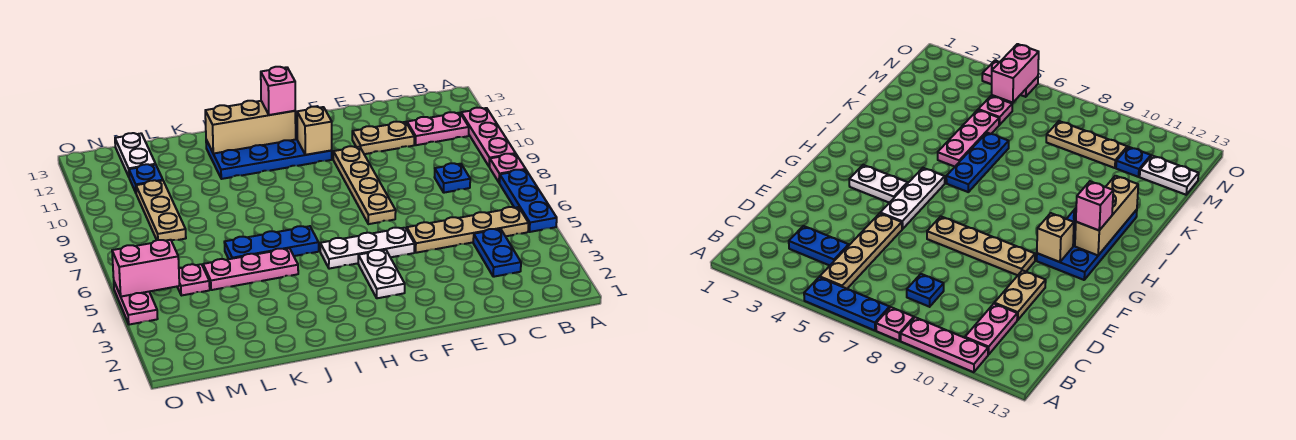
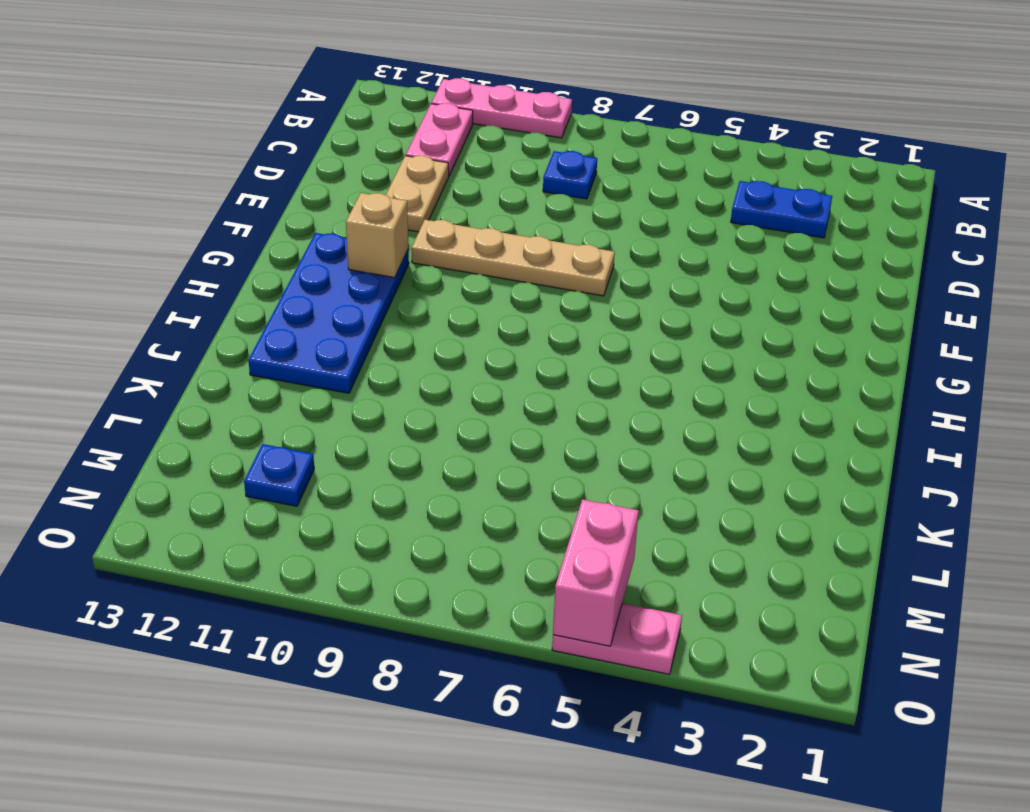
none -> blue plate A5:A7 level 1
none -> pink plate A8 level 1
none -> tan plate B5:E5 level 1

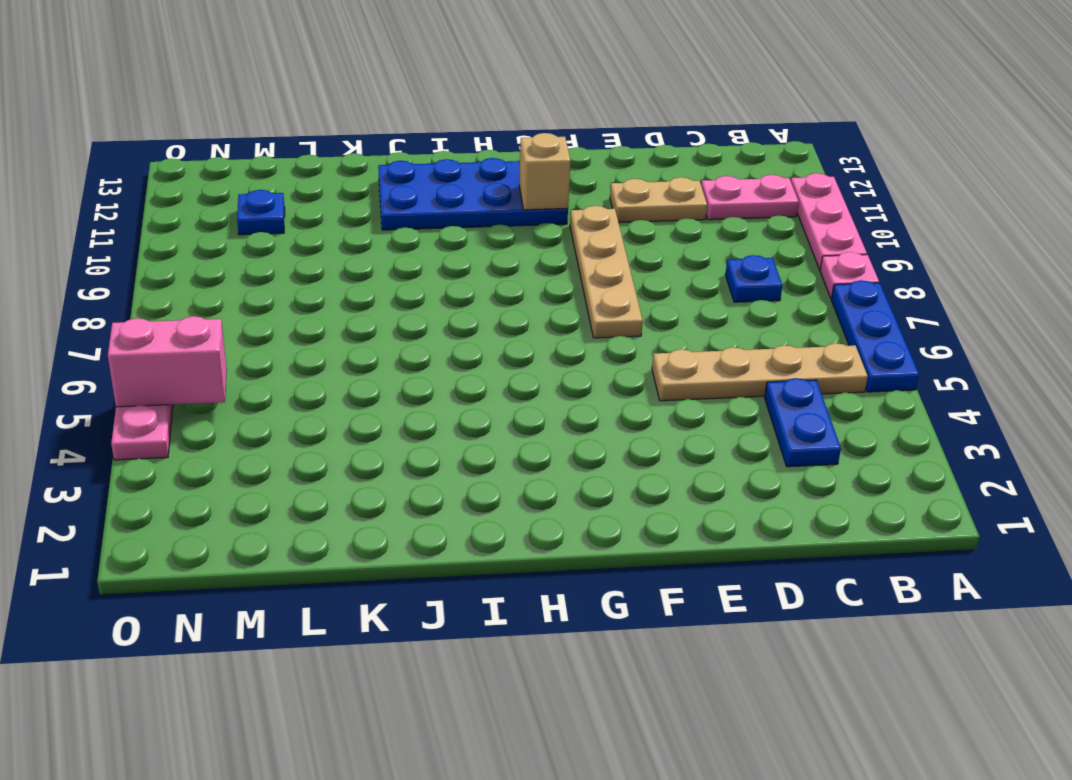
none -> white plate F5:H5 level 1
none -> white plate G3:G4 level 1
none -> blue plate I6:K6 level 1

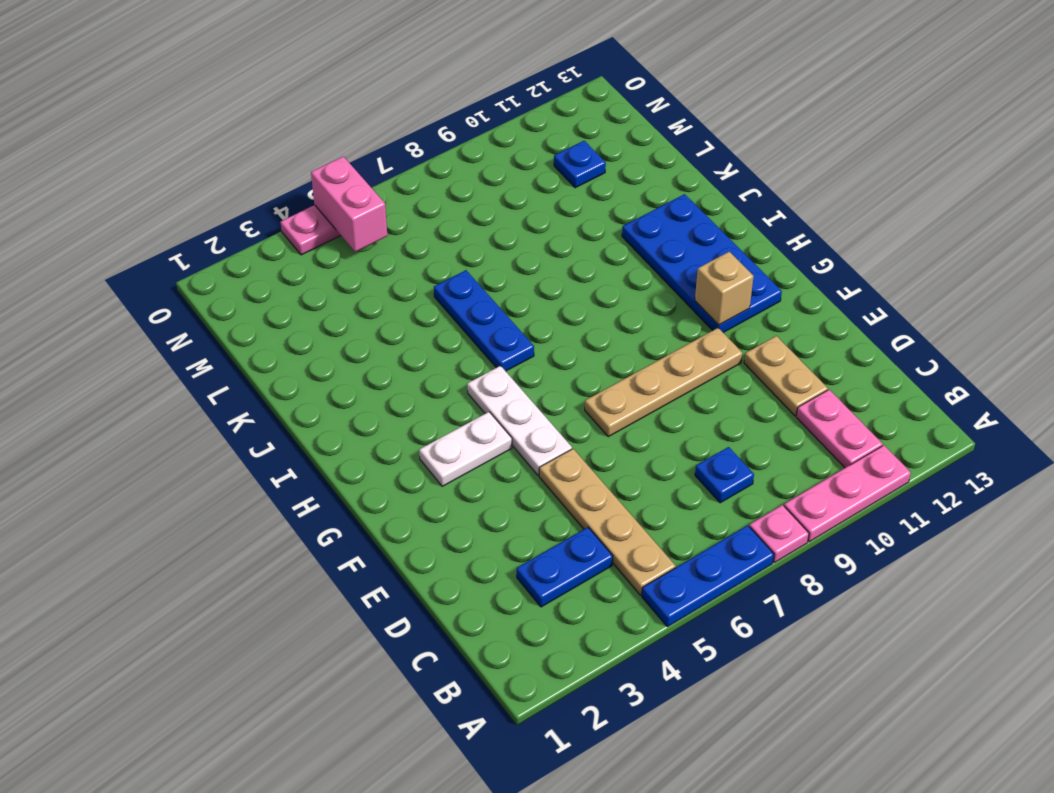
none -> pink plate J5:L5 level 1
none -> pink plate M5 level 1
none -> tan plate M8:M10 level 1

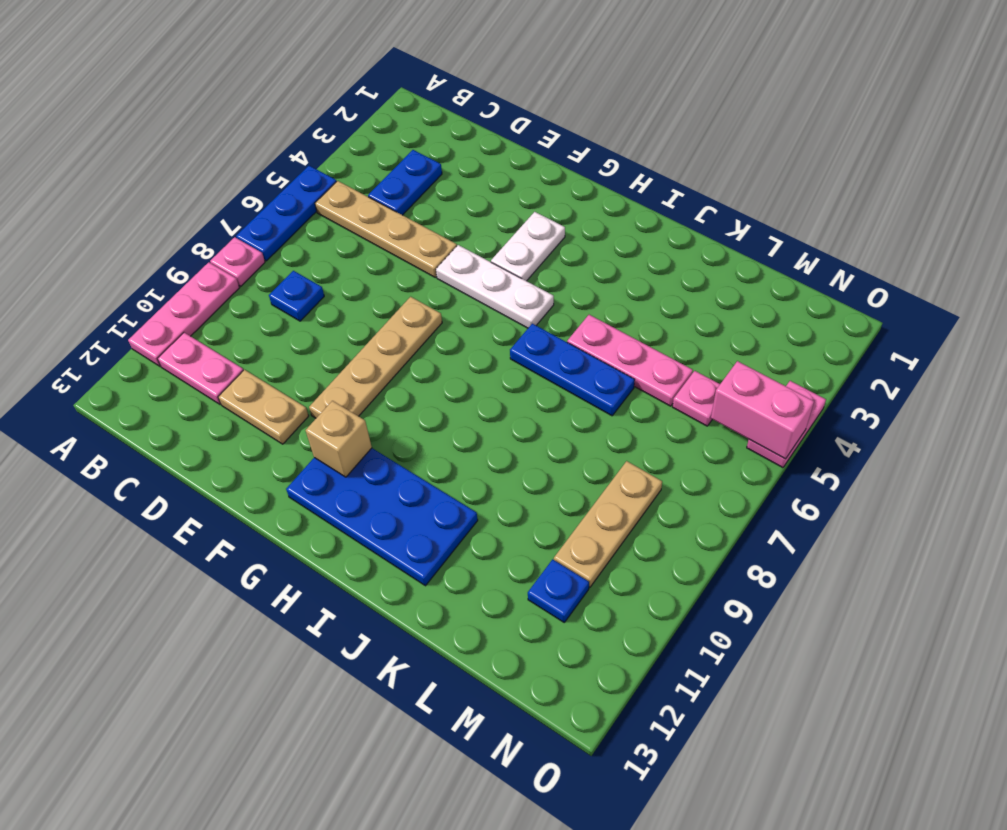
none -> white plate M12:M13 level 1
none -> tan brick H12:J12 level 2
none -> pink brick H12 level 3

